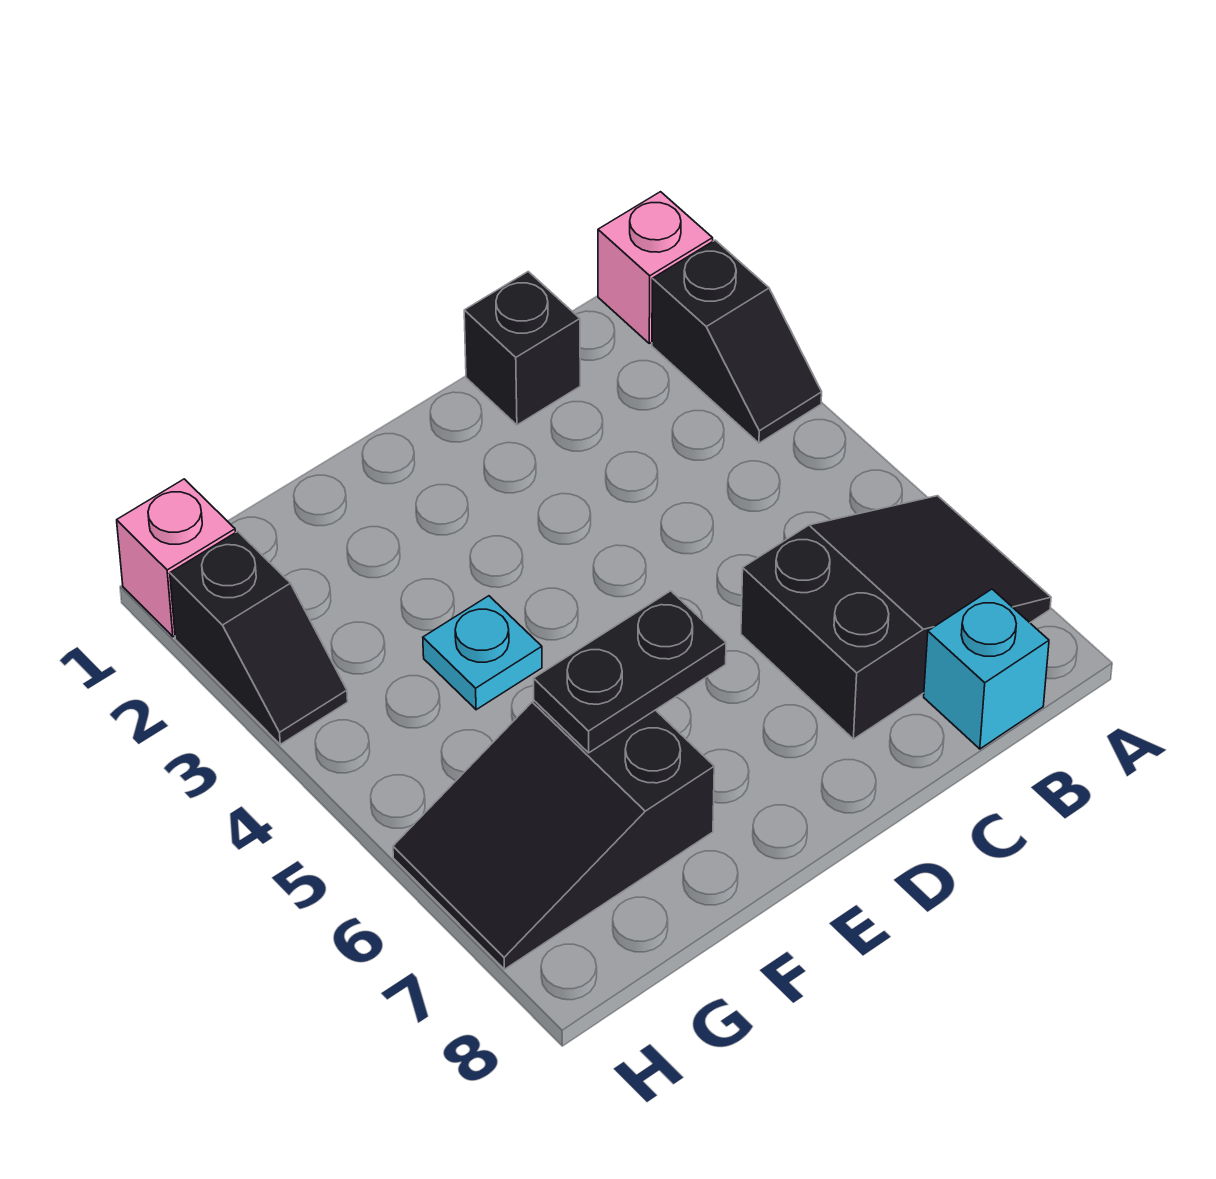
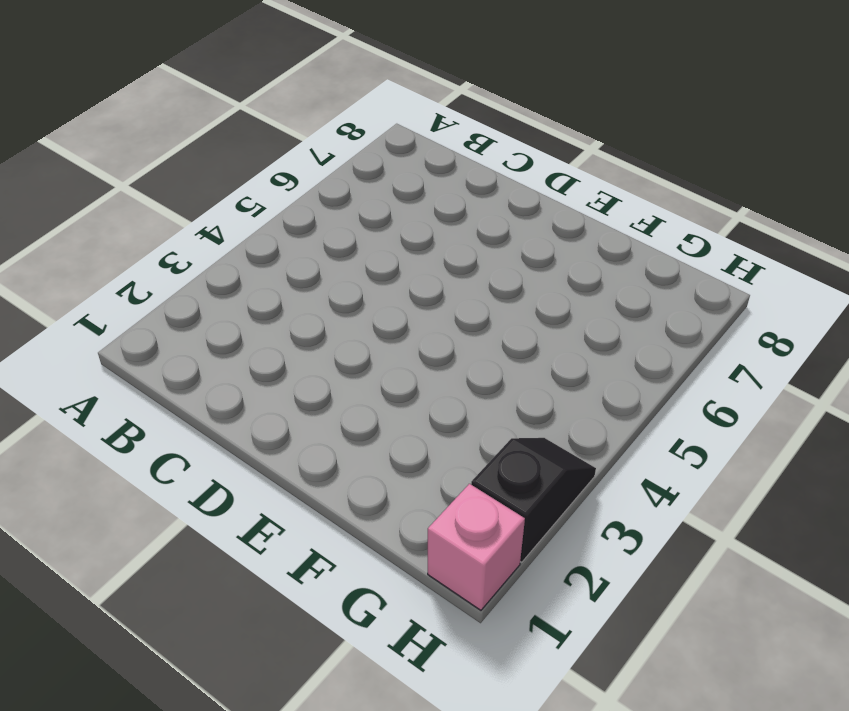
none -> pink brick A1 level 1
none -> black slope A2:A3 level 1 top 2

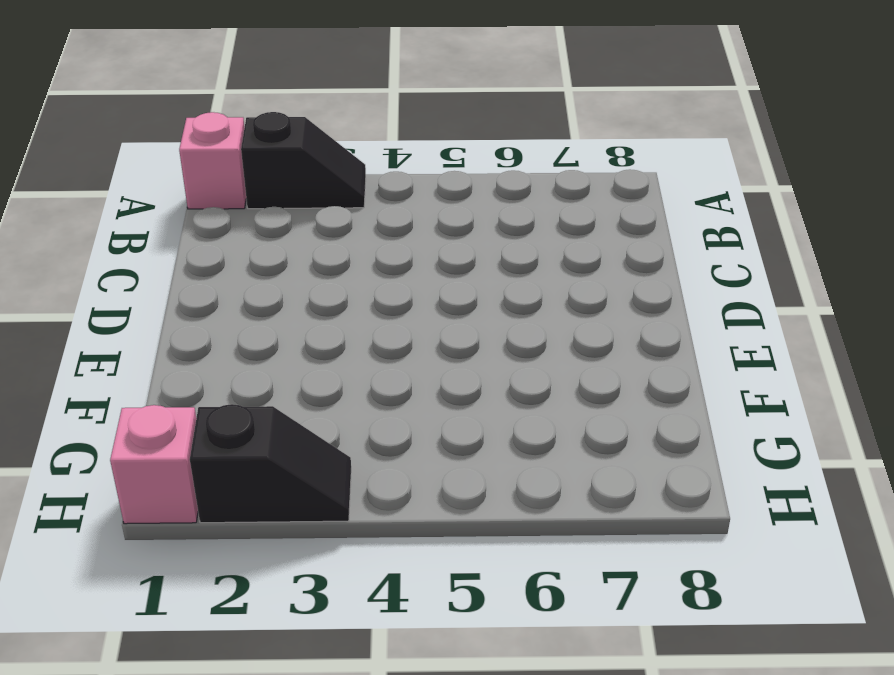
none -> black slope A6:C7 level 1 top C
none -> cyan brick B8 level 1

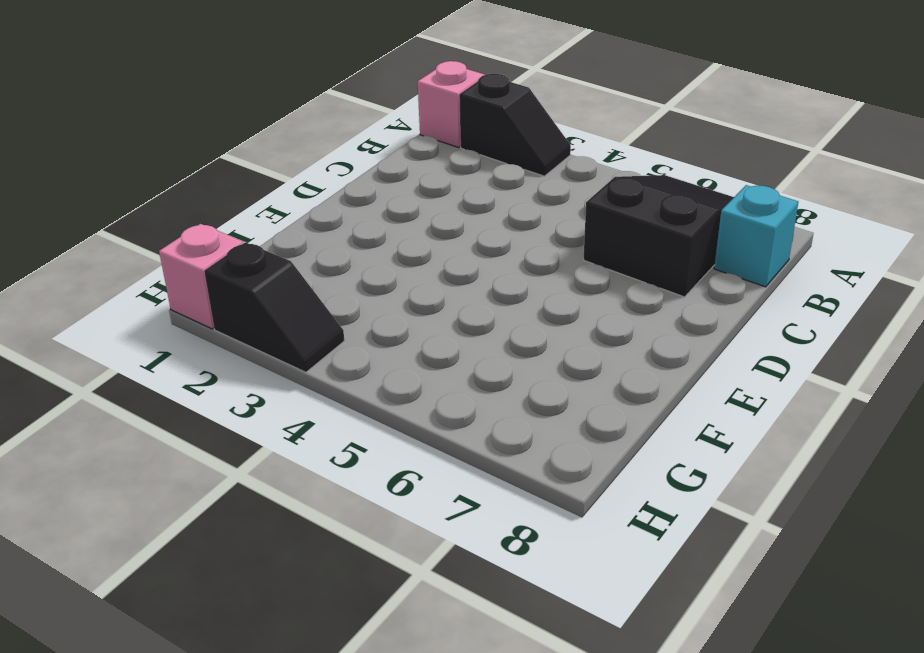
none -> black brick C1 level 1
none -> cyan plate F4 level 1

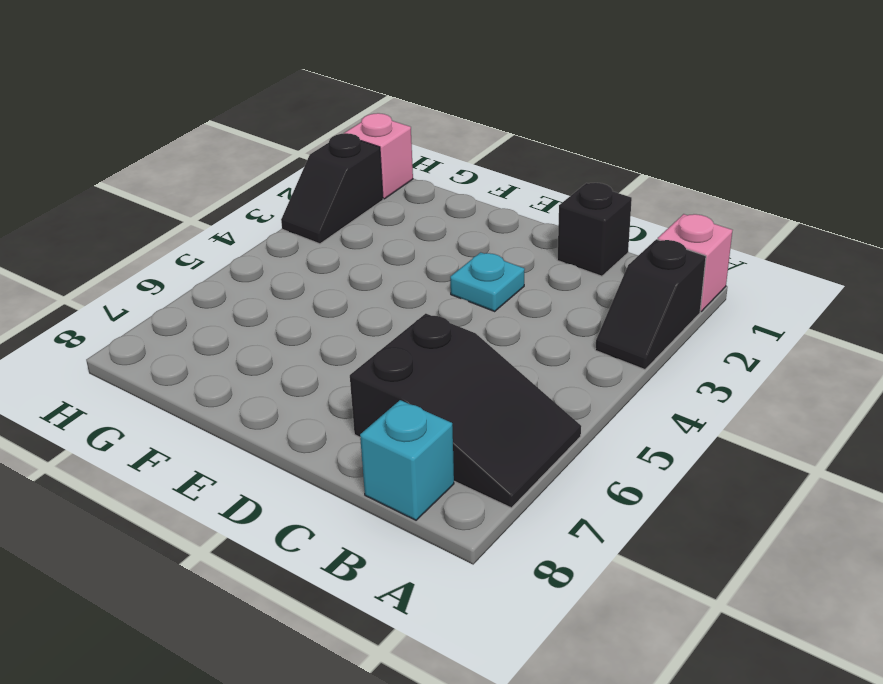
cyan plate D3 level 1 -> cyan plate F4 level 1
none -> black slope F6:H7 level 1 top F
none -> black plate E6:F6 level 2

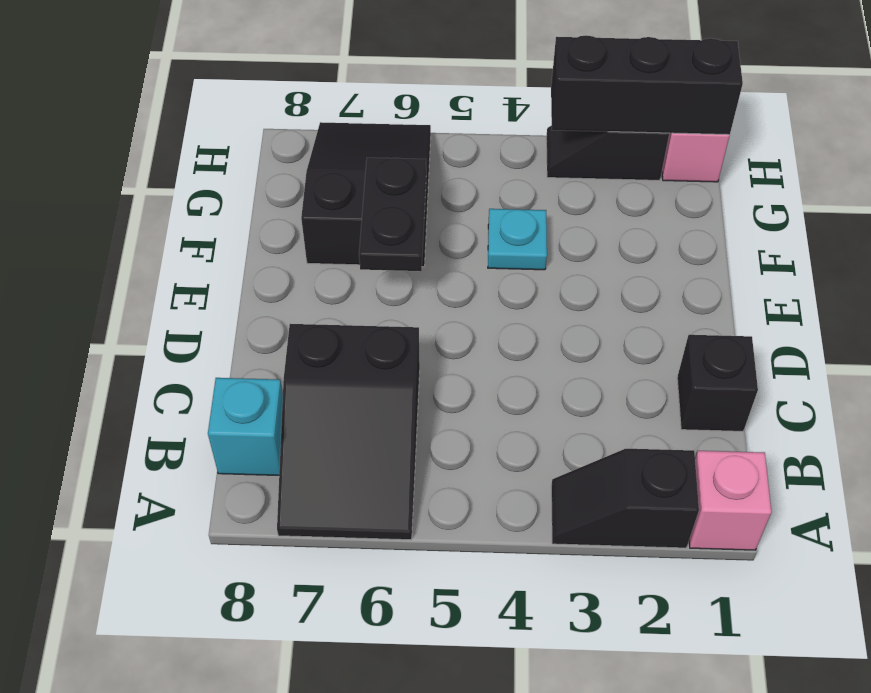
black brick H1:H3 level 2 -> none

